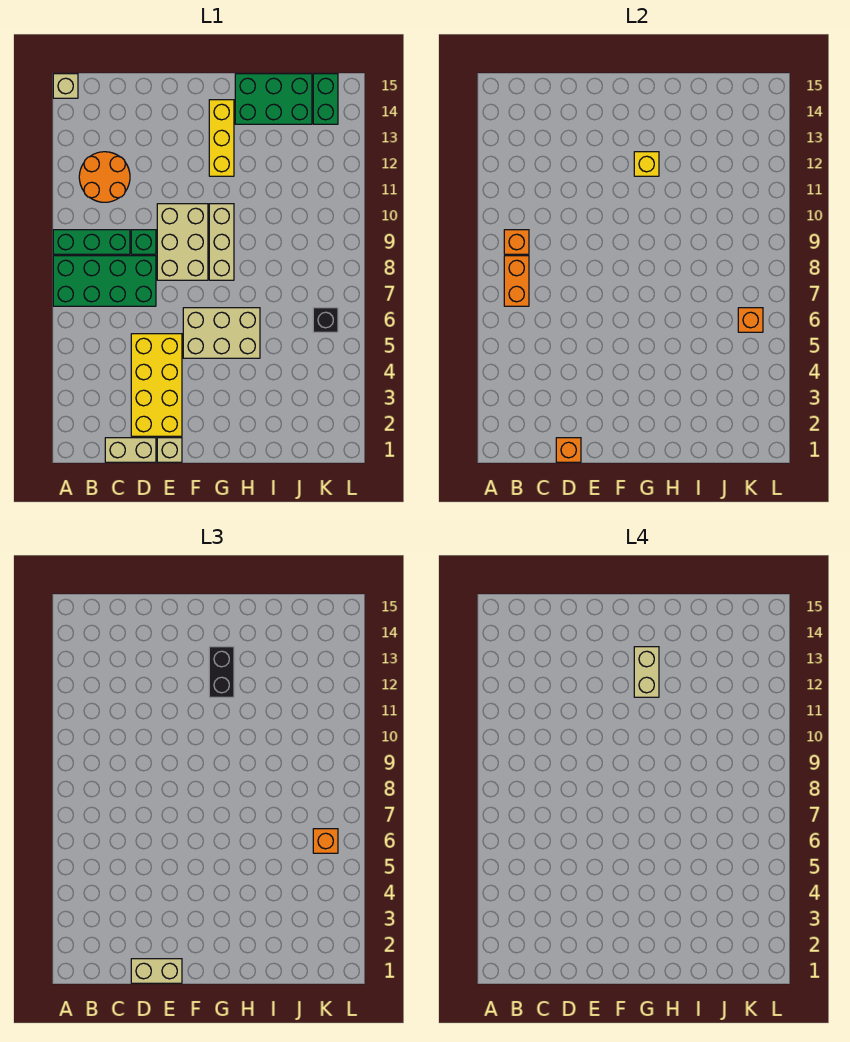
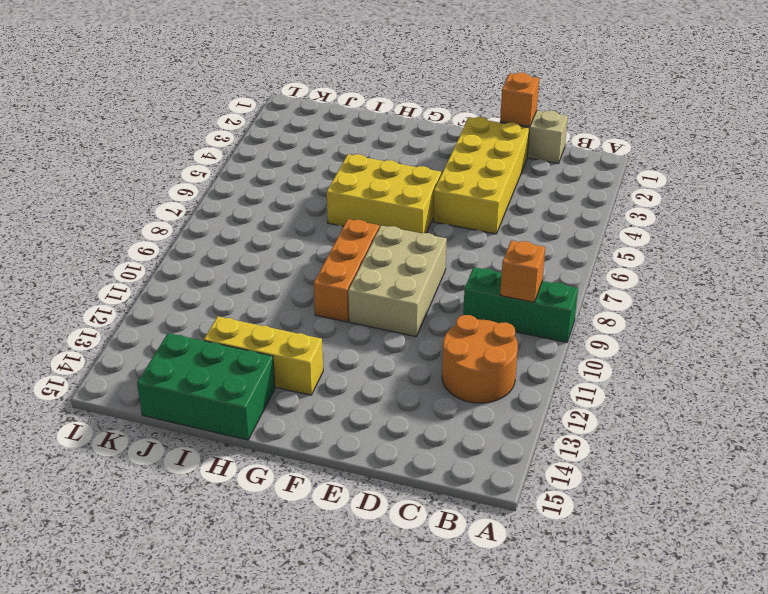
yellow brick F5:H6 level 1 -> tan brick F5:H6 level 1
orange brick G8:G10 level 1 -> tan brick G8:G10 level 1
yellow brick G13:I13 level 1 -> yellow brick G12:G14 level 1
none -> green brick A7:D8 level 1
none -> tan brick A15 level 1
none -> green brick D9 level 1

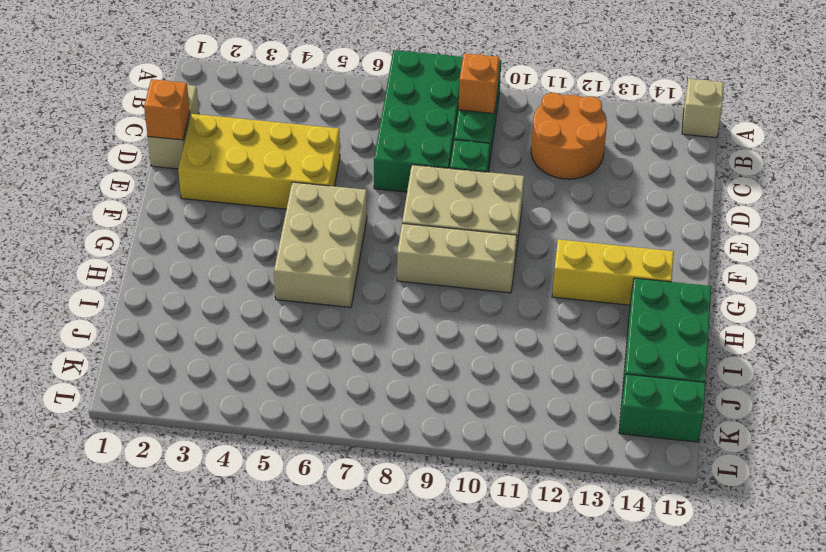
none -> tan brick E1 level 1
none -> black brick K6 level 1
none -> orange brick B7:B8 level 2

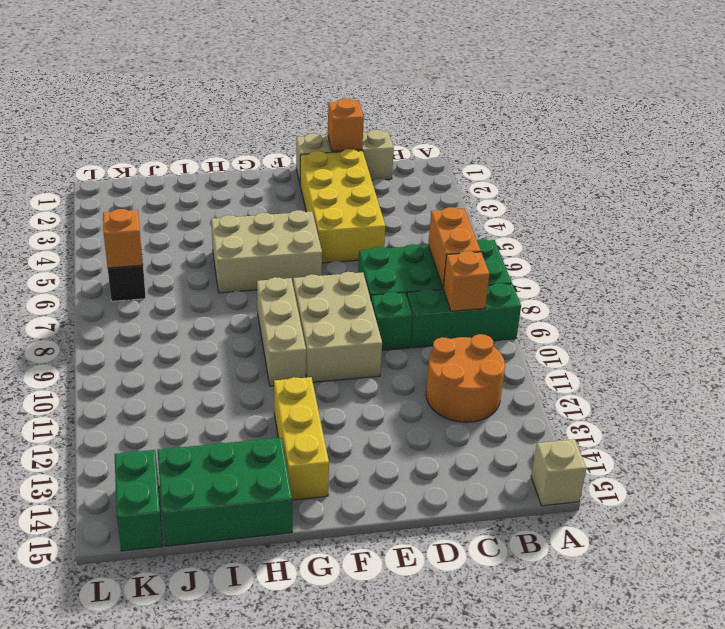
none -> yellow brick G12 level 2
none -> tan brick D1:E1 level 3
none -> black brick G12:G13 level 3

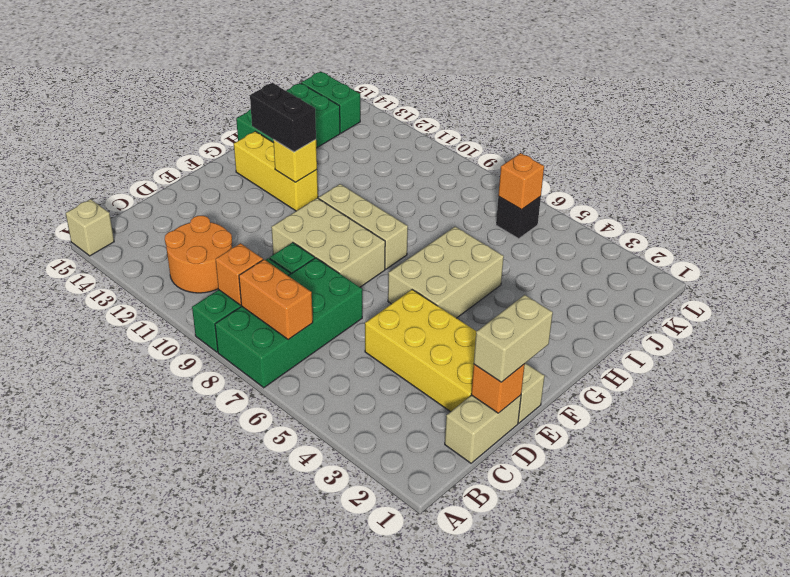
none -> orange brick K6 level 3
none -> tan brick G12:G13 level 4

